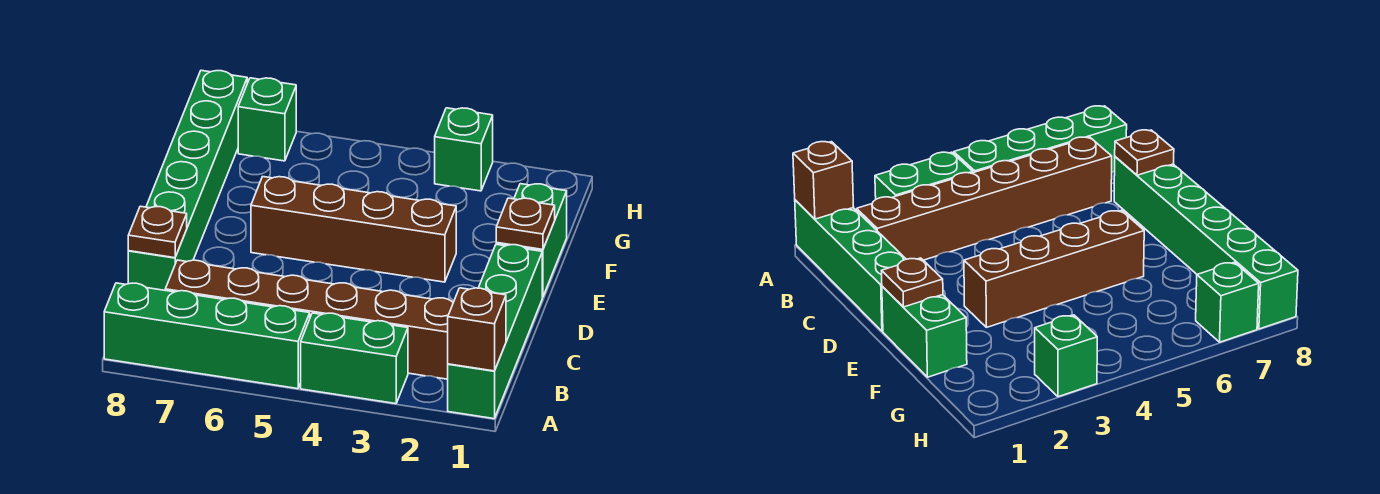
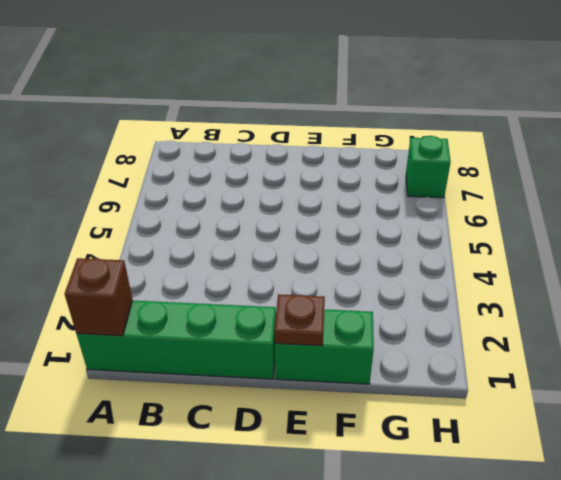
none -> green brick A3:A4 level 1
none -> green brick A5:A8 level 1
none -> brown brick B2:B7 level 1

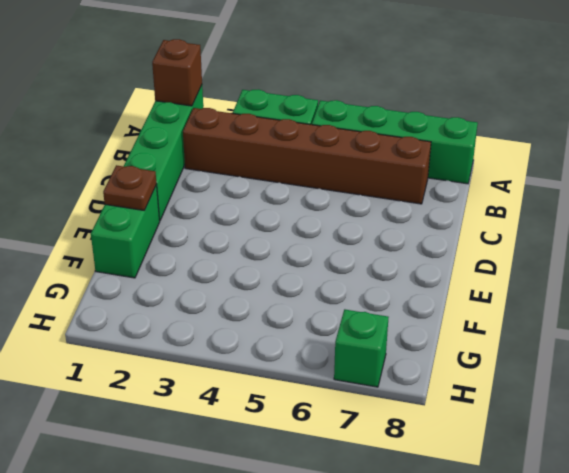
none -> green brick C8:H8 level 1
none -> brown brick E3:E6 level 1
none -> green brick H3 level 1

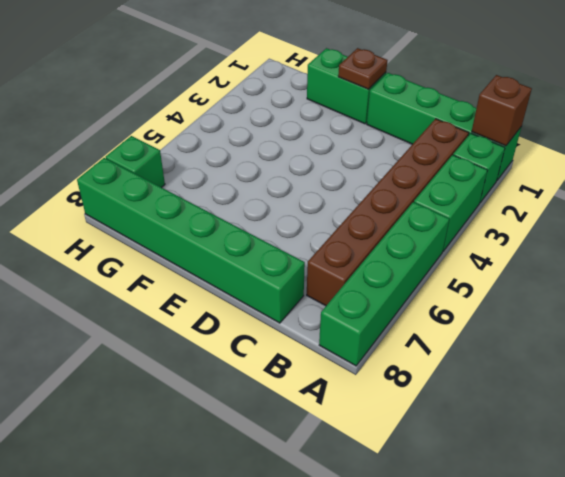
green brick A2 level 1 -> green brick H3 level 1
none -> brown brick E3:E6 level 1
none -> brown plate C8 level 2

